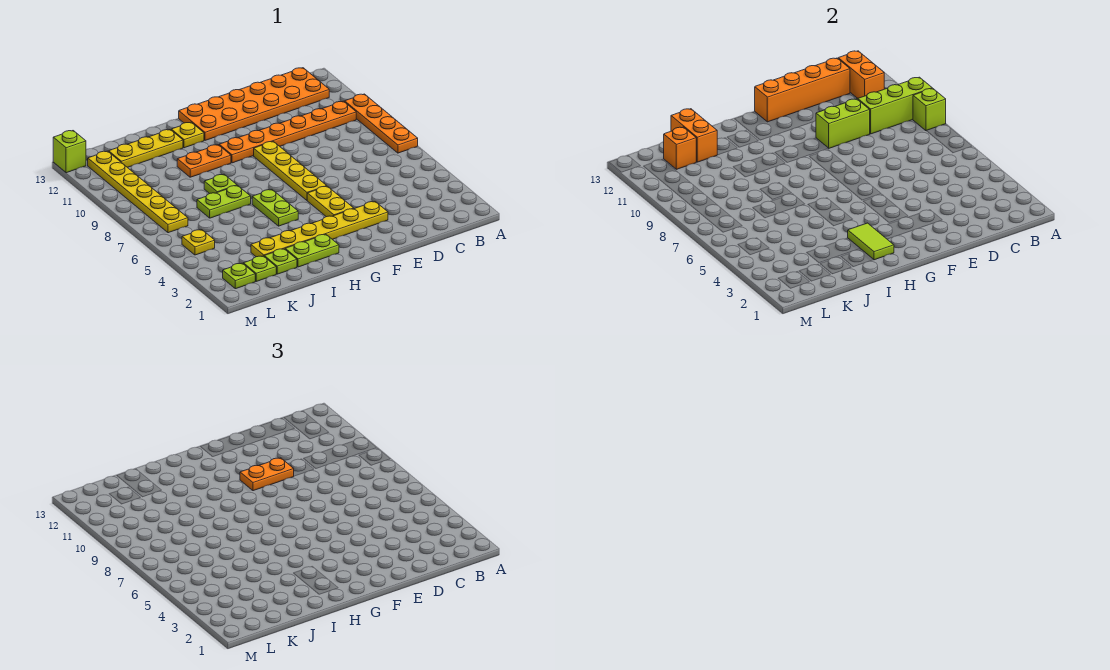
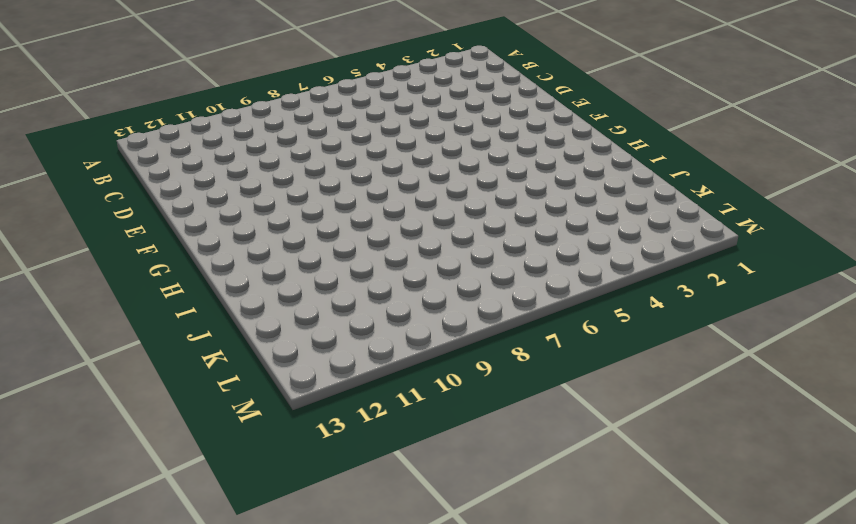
none -> orange plate A7:A10 level 1
none -> orange plate B10:G10 level 1
none -> orange plate B12:G13 level 1

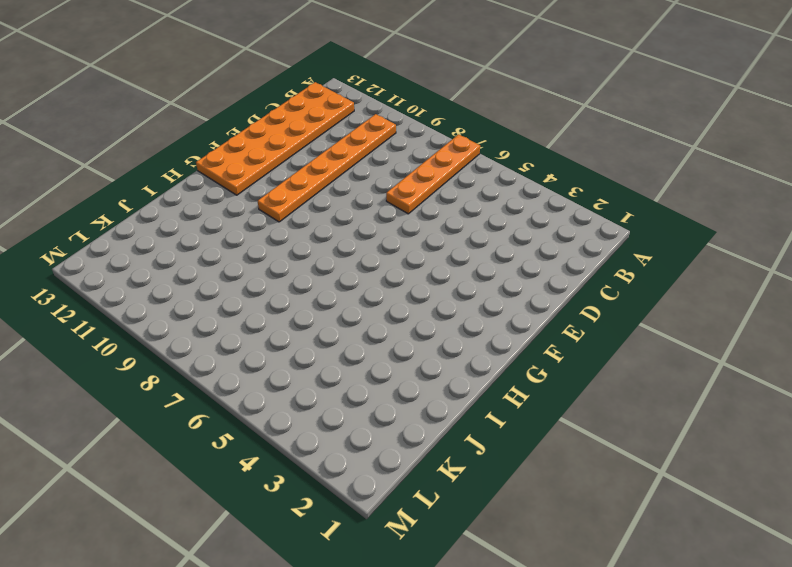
orange plate A7:D7 level 1 -> orange plate A7:A10 level 1
none -> yellow plate E3:J3 level 1
none -> yellow plate F4:F5 level 1
none -> yellow plate F6:F9 level 1

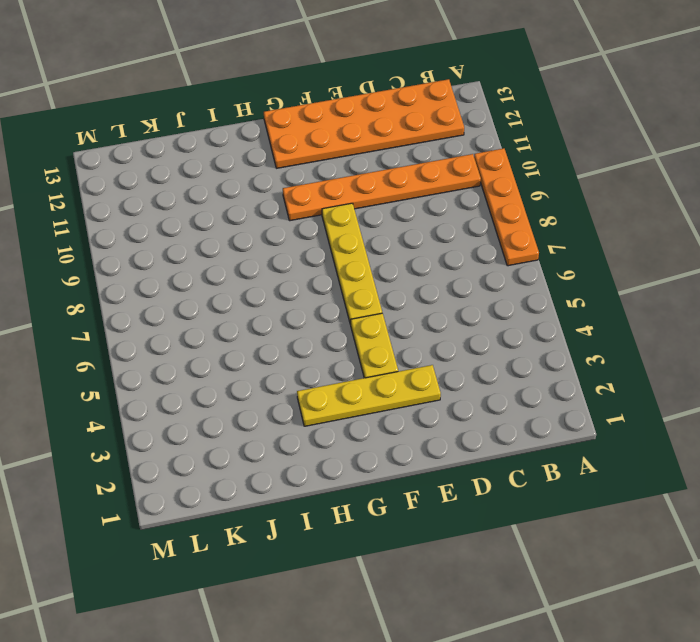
yellow plate E3:H3 level 1 -> yellow plate E3:J3 level 1
none -> lime plate H2:I2 level 1
none -> lime plate H5:H6 level 1
none -> orange plate H10:I10 level 1

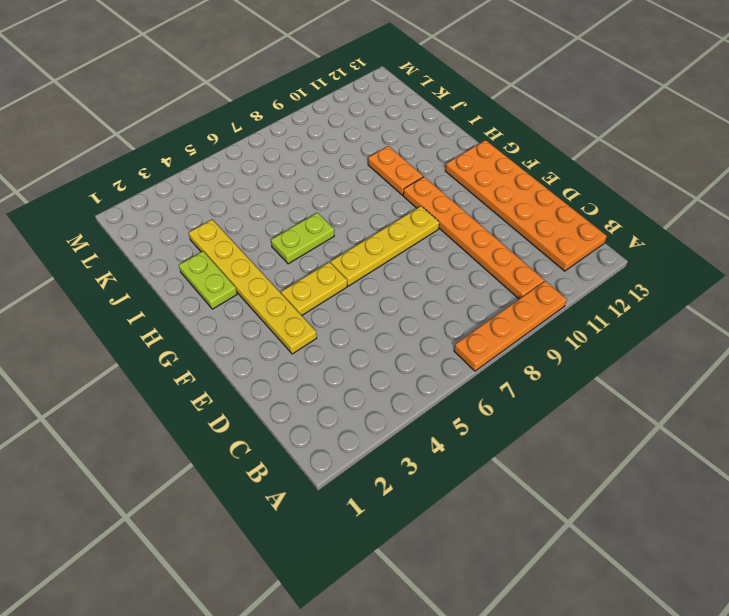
none -> yellow plate H12 level 1
none -> lime plate I7:J7 level 1
none -> lime plate I8 level 1

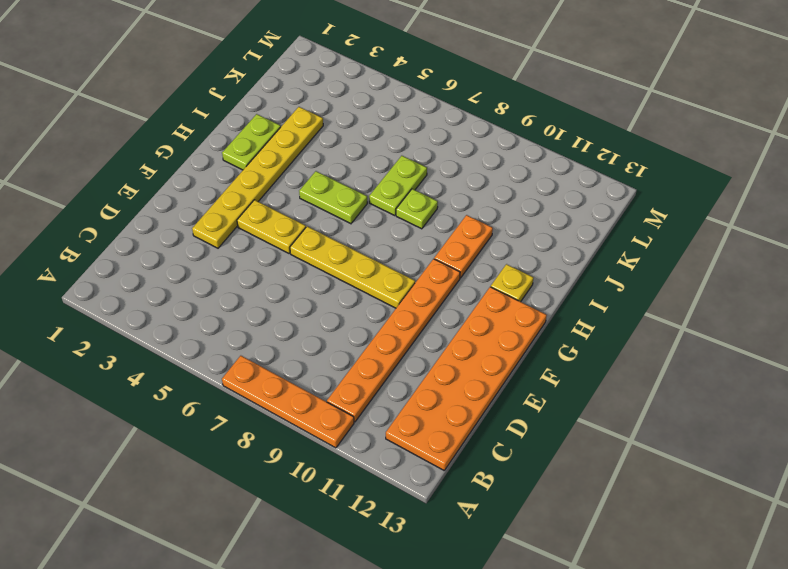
none -> yellow plate I12:K12 level 1
none -> lime plate J2 level 1
none -> lime plate K2 level 1

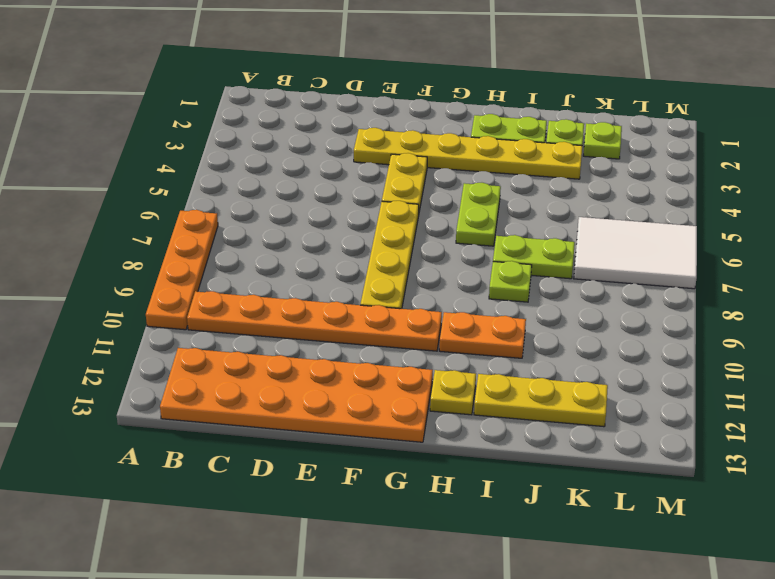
white tile K6:M7 level 1 -> yellow plate L7:L12 level 1
none -> lime plate L2 level 1
none -> yellow plate L5 level 1
none -> lime brick M13 level 1

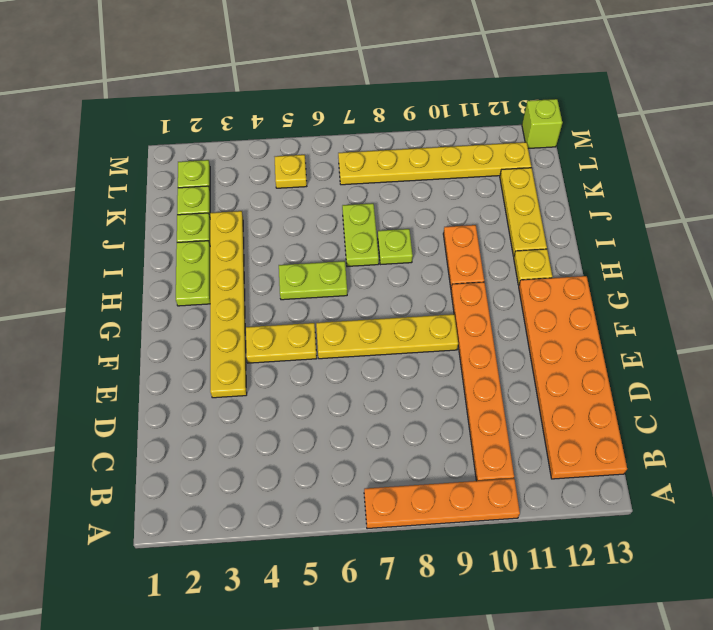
none -> lime brick A9 level 2
none -> lime brick A10:C10 level 2
none -> orange brick B12:B13 level 2

